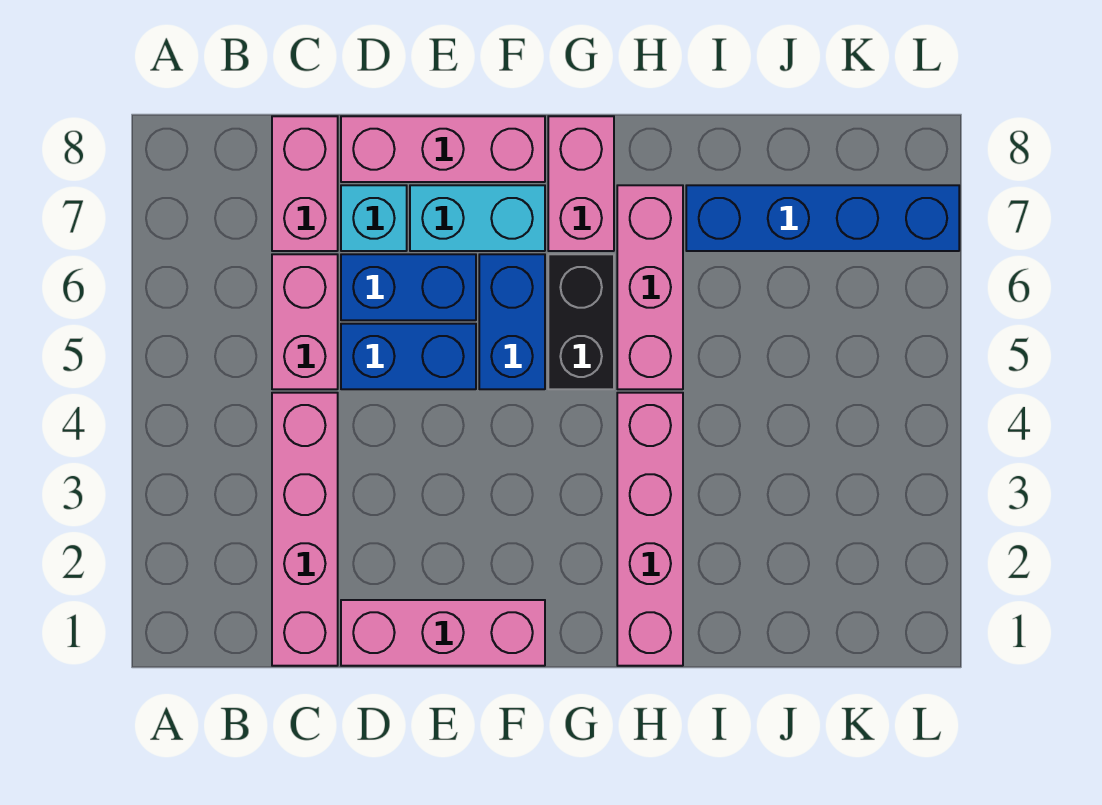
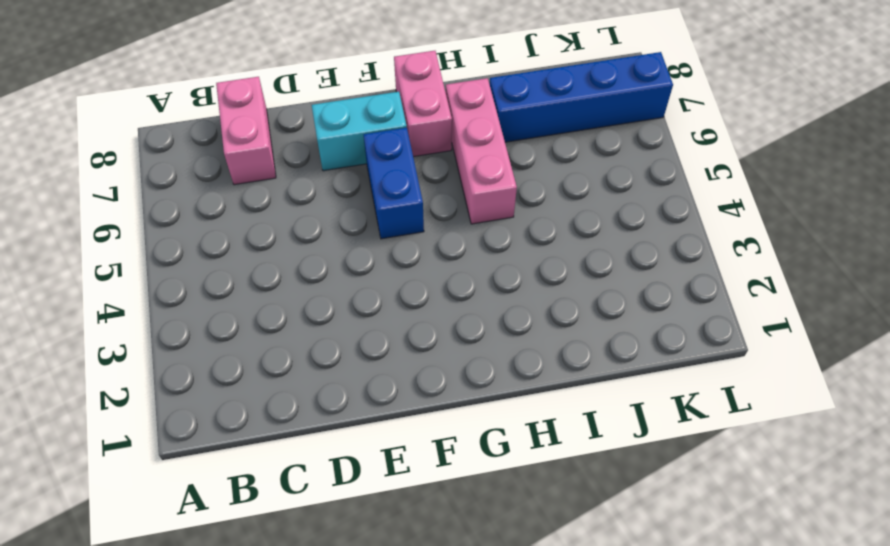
none -> pink brick C1:C4 level 1
none -> pink brick C5:C6 level 1
none -> pink brick D1:F1 level 1

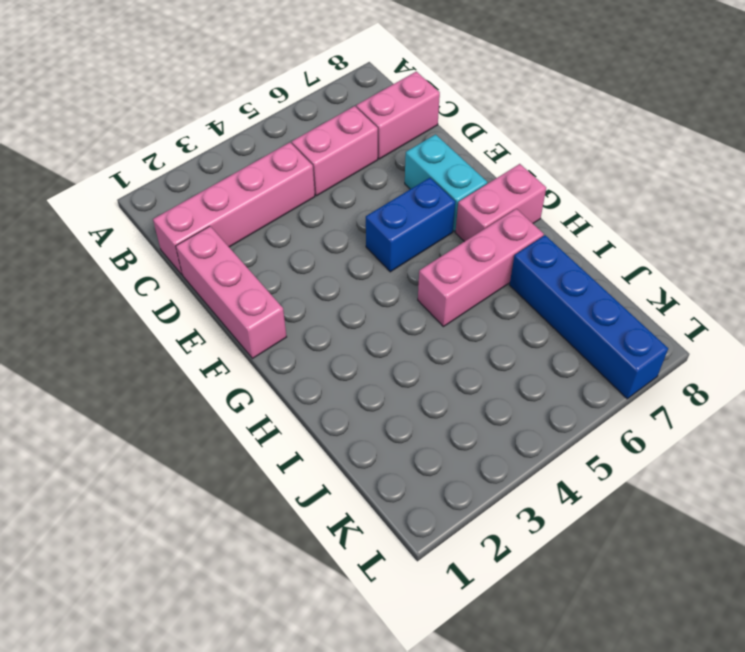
none -> blue brick D5:E5 level 1
none -> blue brick D6:E6 level 1
none -> cyan brick D7 level 1

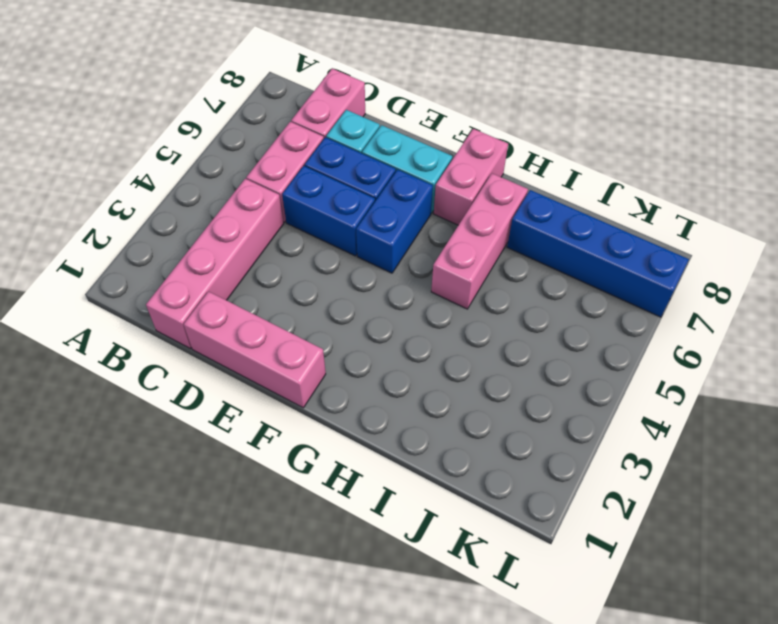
none -> pink brick D8:F8 level 1
none -> black brick G5:G6 level 1
none -> pink brick H1:H4 level 1

